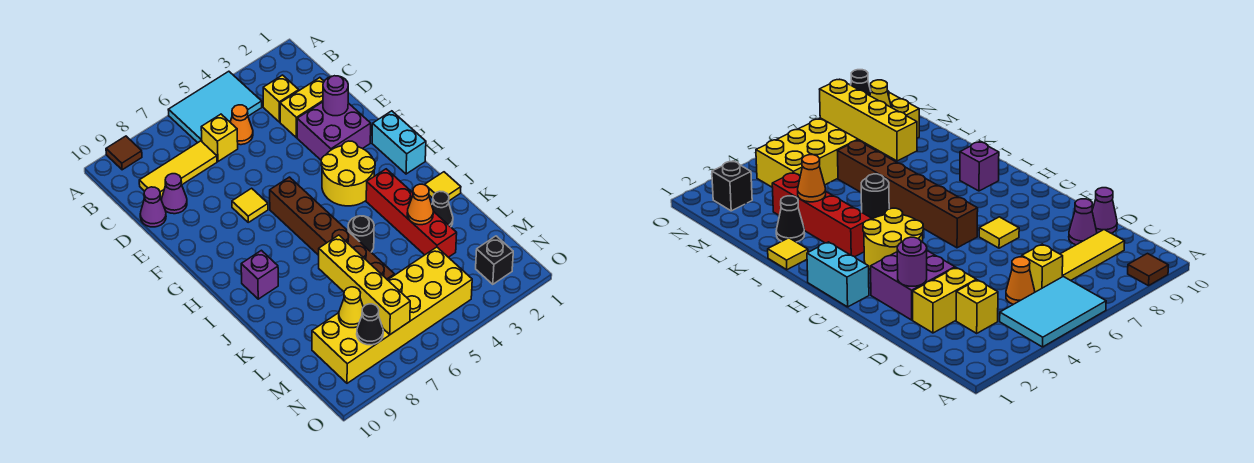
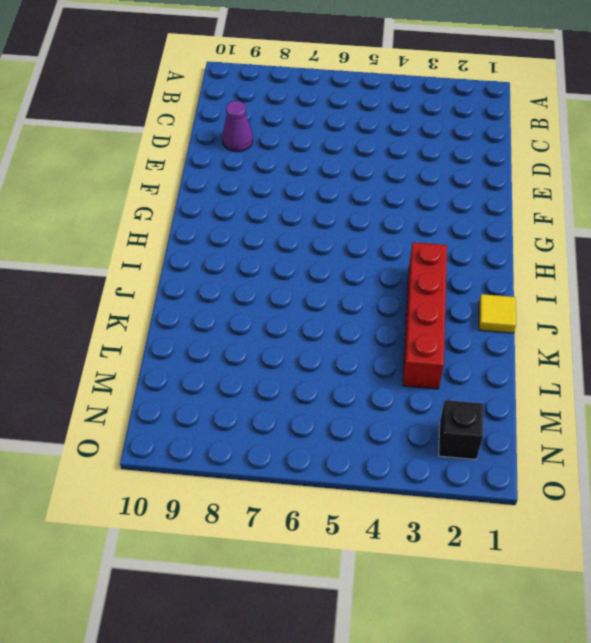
none -> cyan tile A4:B6 level 1
none -> brown tile A9 level 1
none -> yellow brick C3 level 1

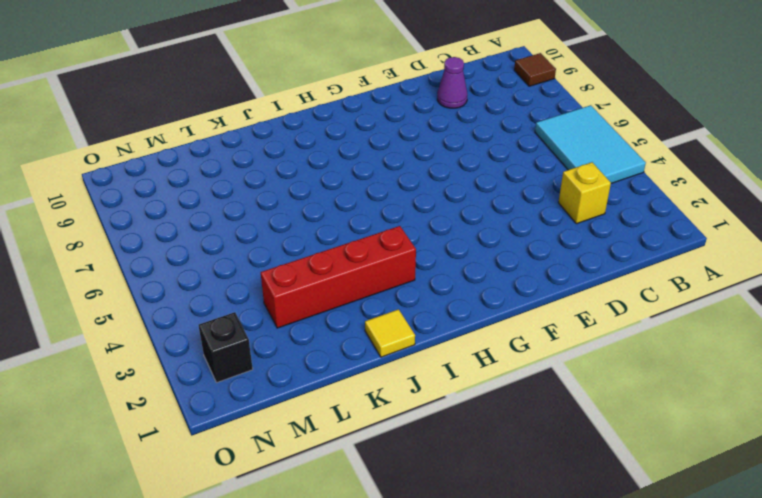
none -> orange cone C5 level 1
none -> yellow brick C6 level 1
none -> yellow tile C7:C9 level 1

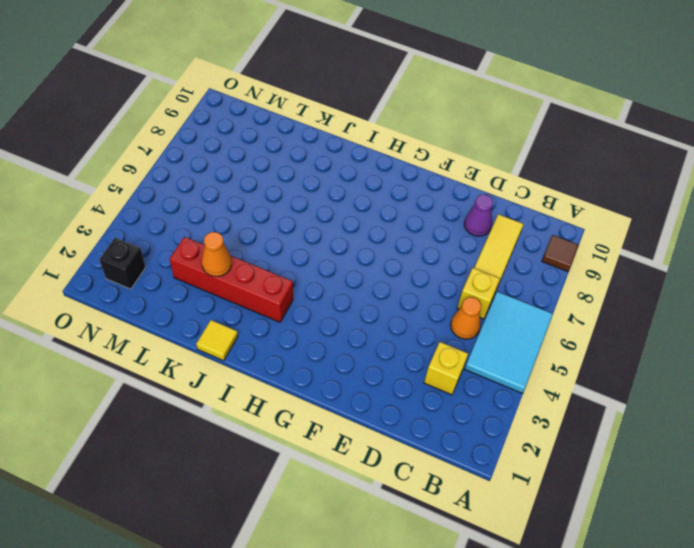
none -> yellow brick D2:D3 level 1
none -> purple cone D10 level 1
none -> purple brick E2:F3 level 1

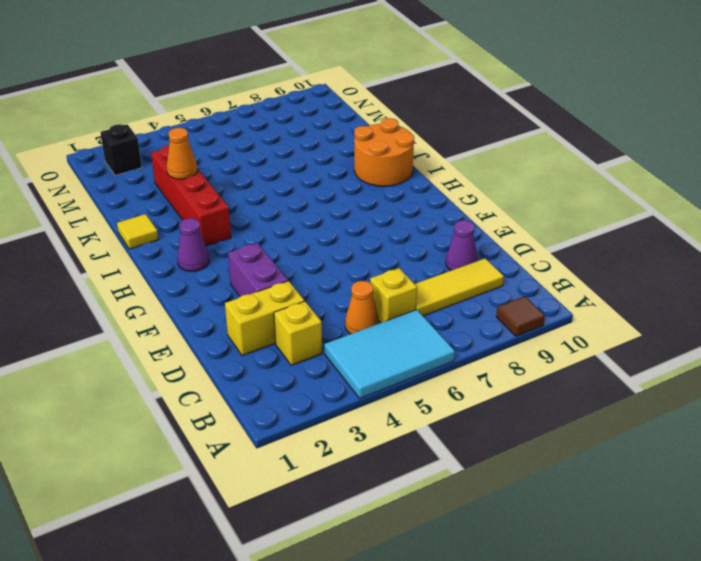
purple brick E3:F3 level 1 -> purple brick E2:F3 level 1
purple cone H2 level 1 -> purple cone D10 level 1
orange round brick I9:J10 level 1 -> purple brick I9 level 1
none -> yellow tile F7 level 1
none -> cyan brick G1:H1 level 1
none -> yellow round brick G3:H4 level 1

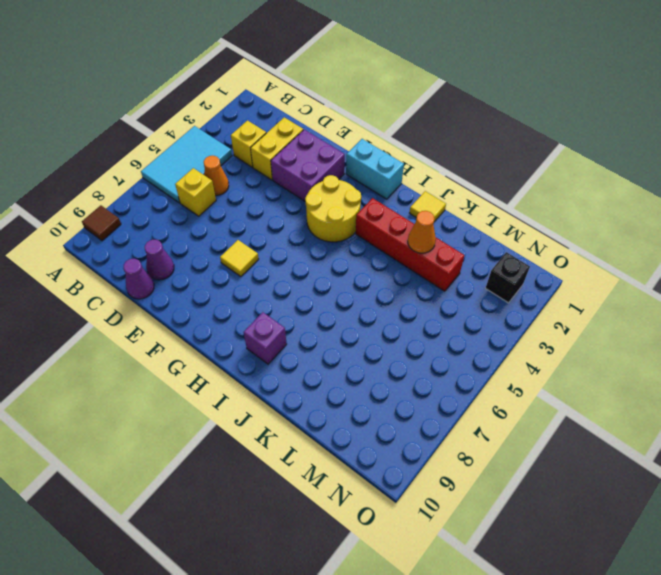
none -> yellow tile C7:C9 level 1
none -> brown brick G6:L6 level 1
none -> black round brick J5 level 1

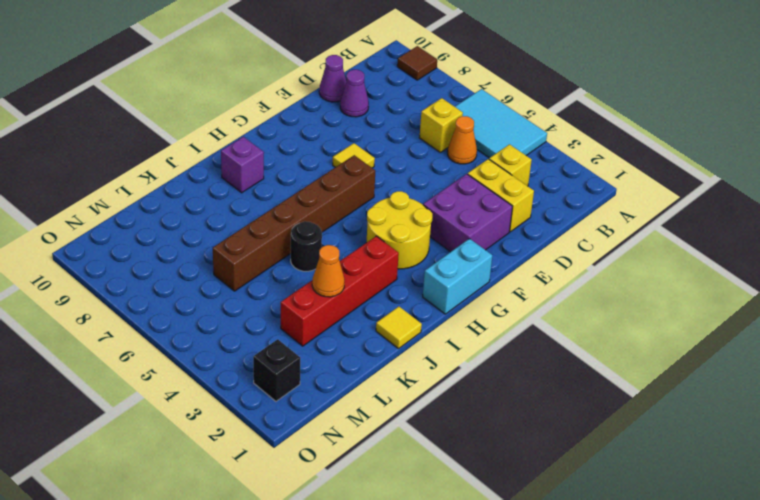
none -> yellow tile C7:C9 level 1
none -> black cone K2 level 1
none -> yellow brick M4:N9 level 1

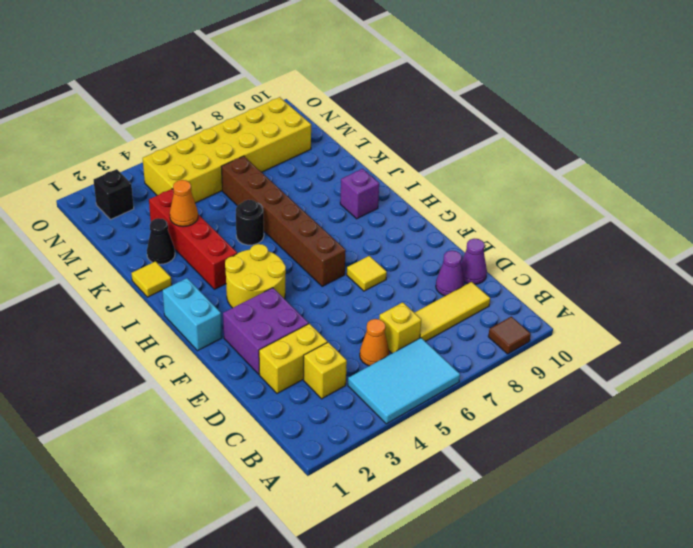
none -> purple round brick E2 level 2
none -> yellow brick K7:N7 level 2
none -> yellow cone M8 level 2

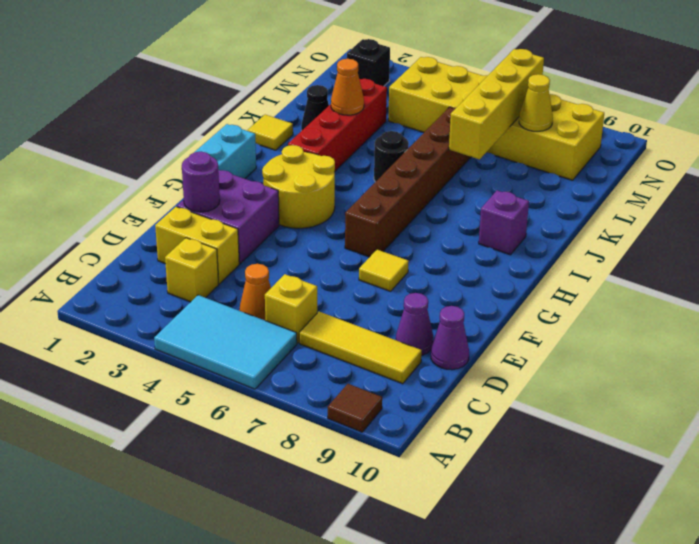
none -> black cone N8 level 2

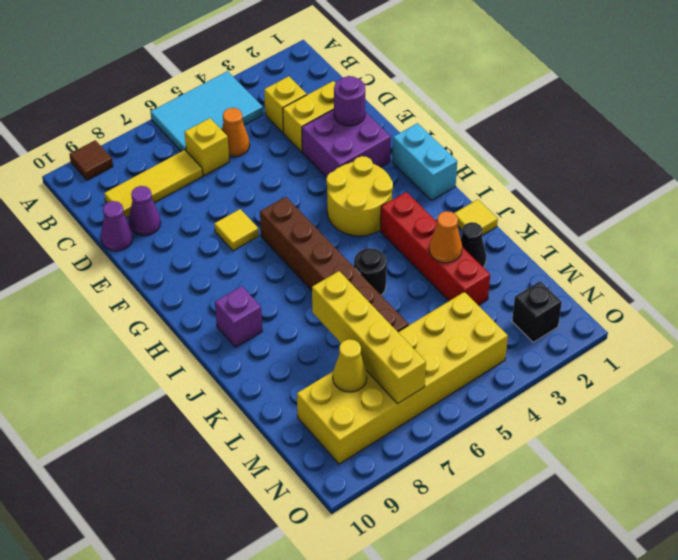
none -> black cone N8 level 2

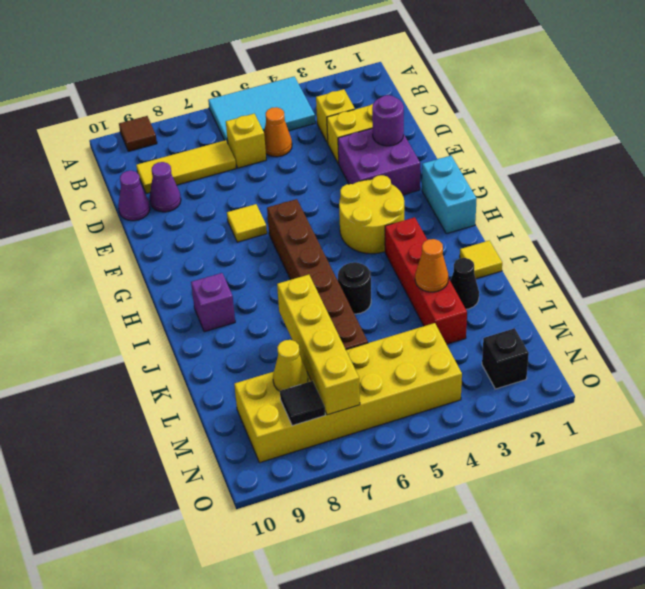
black tile N8 level 2 -> black cone N8 level 2

